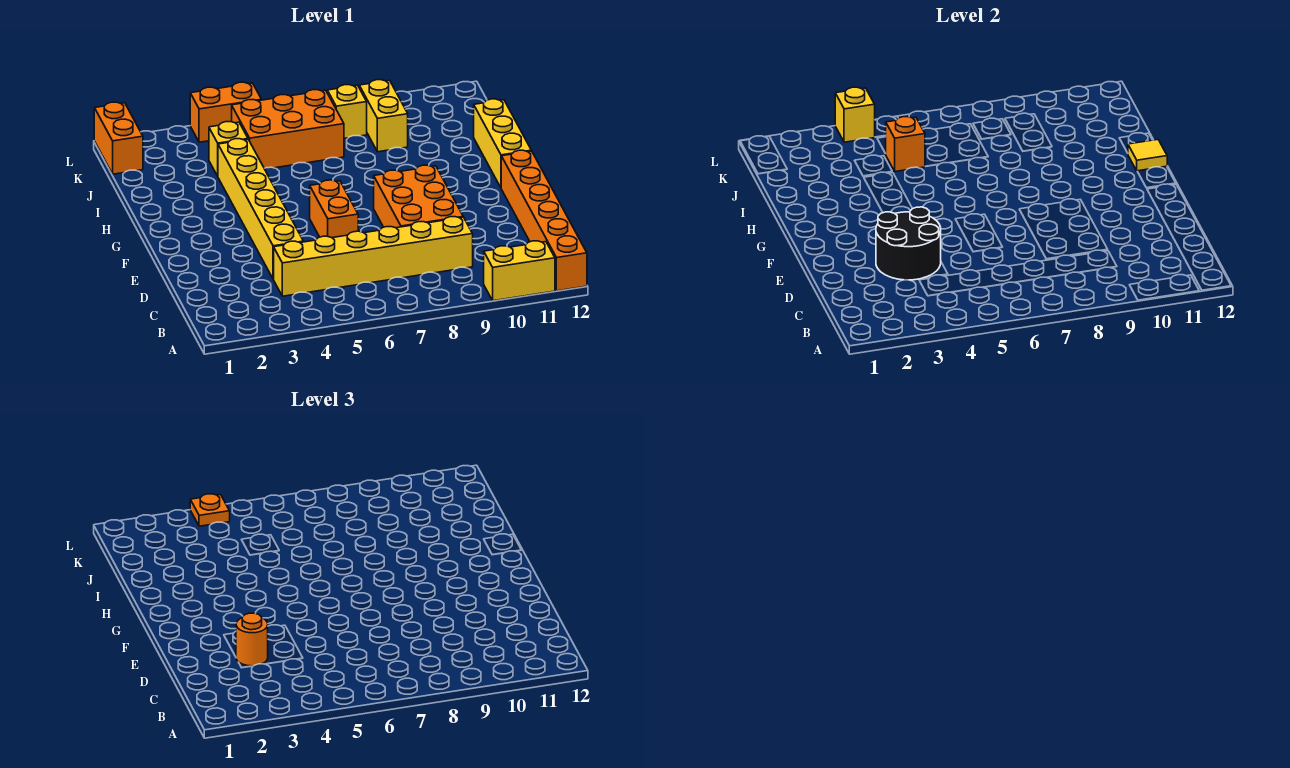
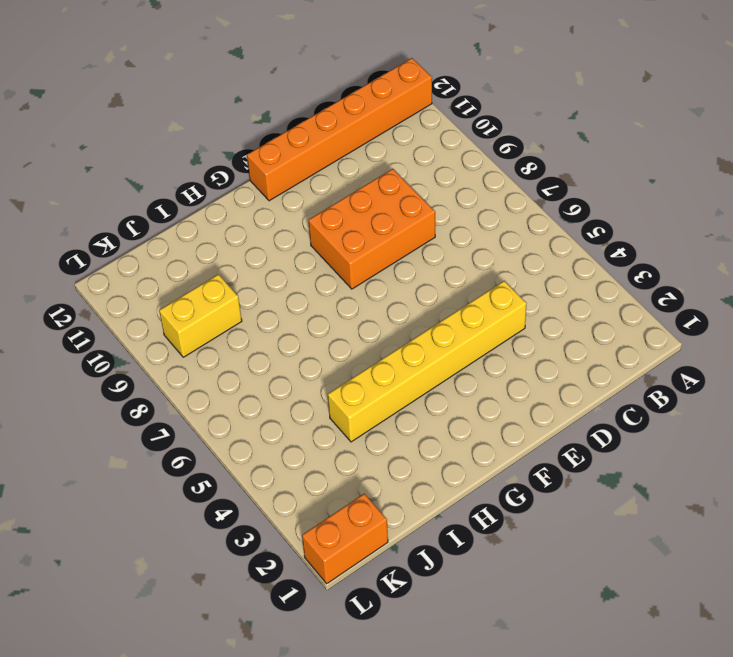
none -> yellow brick A10:A11 level 1
none -> yellow brick C4:C9 level 1
none -> orange brick E6:F6 level 1

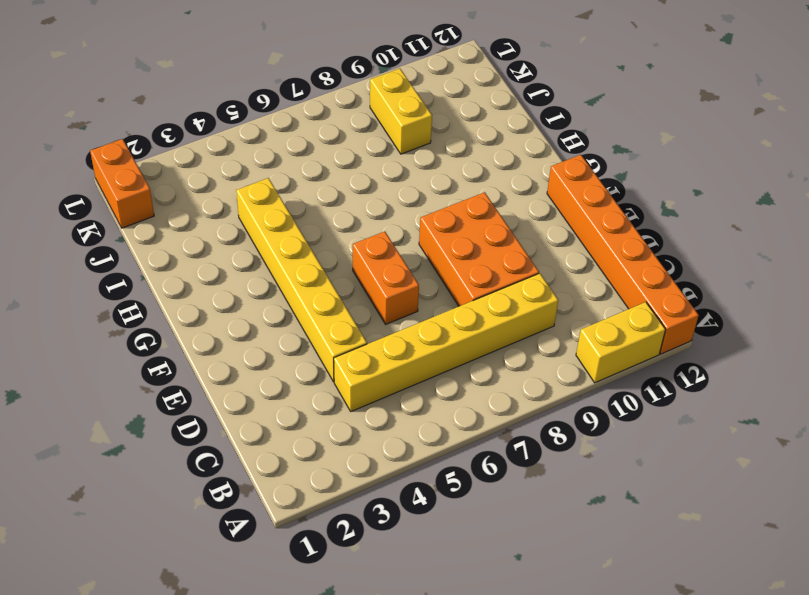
none -> yellow brick G12:I12 level 1
none -> yellow brick J4 level 1
none -> orange brick J5:K7 level 1

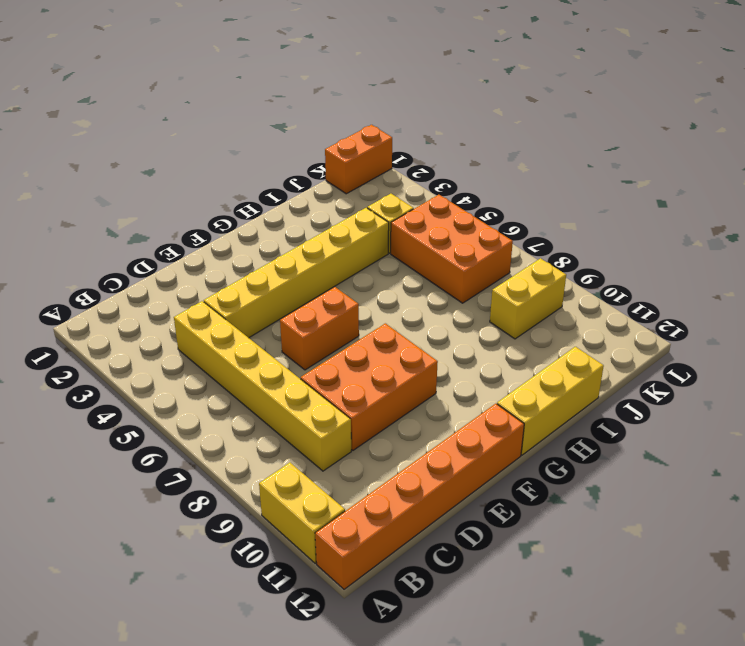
none -> yellow brick K8 level 1
none -> orange brick L4:L5 level 1
none -> black round brick D3:E4 level 2

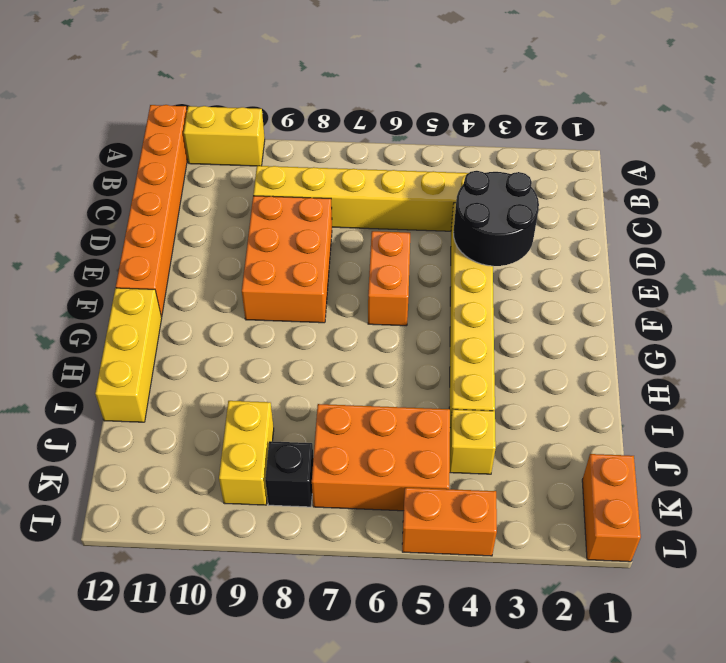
black brick K8 level 1 -> yellow brick K8 level 1
none -> yellow tile H12 level 2
none -> orange brick J5 level 2
none -> yellow brick L4 level 2

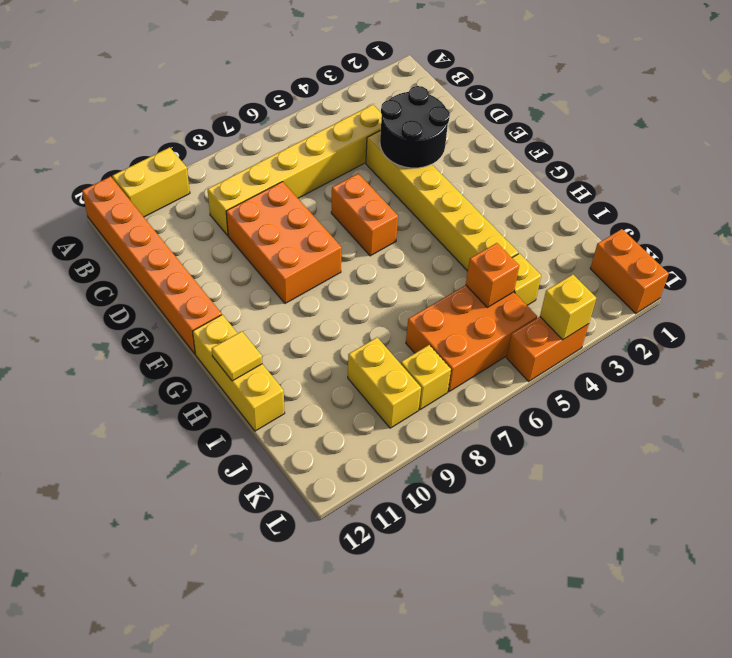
none -> orange round brick D3 level 3
none -> orange plate L4 level 3

